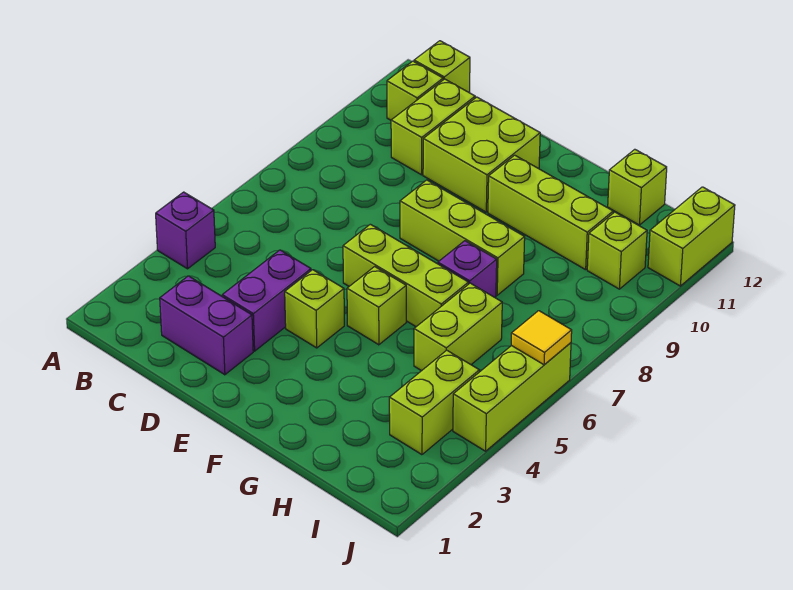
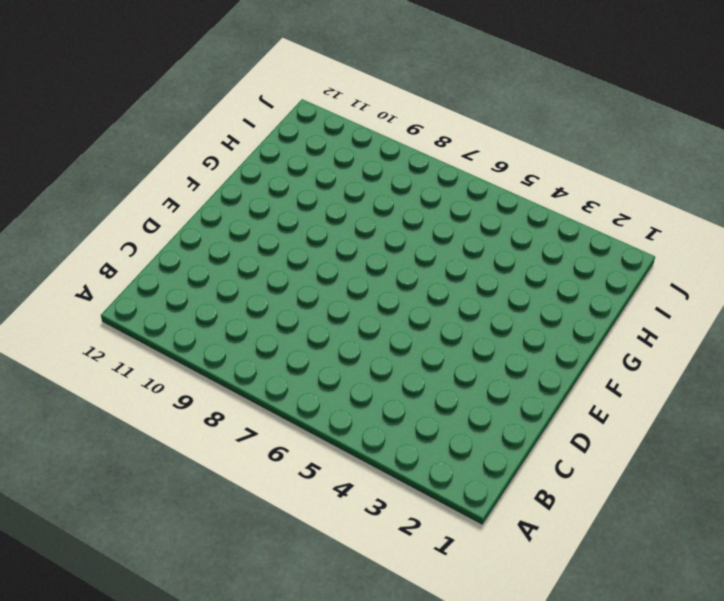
none -> purple brick A4 level 1
none -> lime brick B11 level 1
none -> lime brick B12 level 1

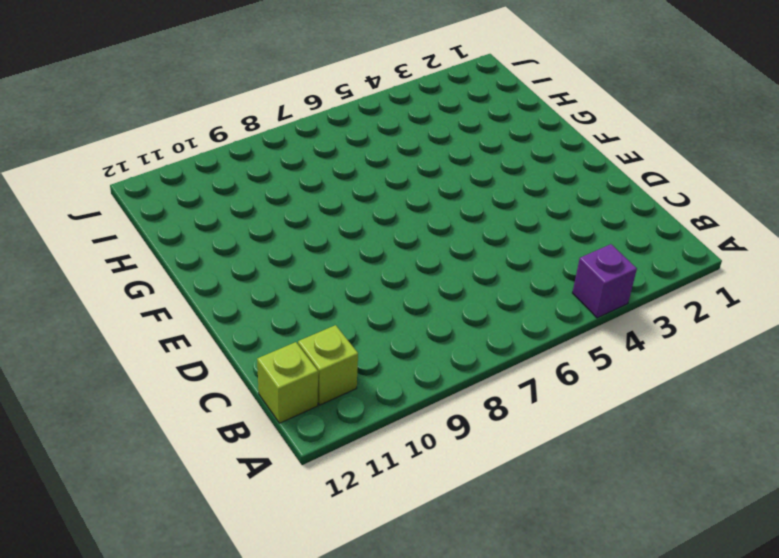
none -> purple brick C2:D2 level 1
none -> lime brick C10:C11 level 1
none -> purple brick D3:D4 level 1

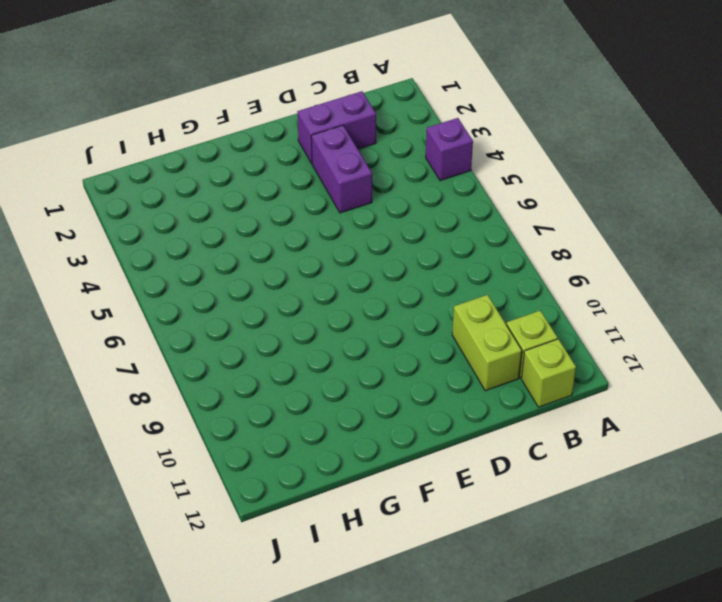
none -> lime brick D10:E11 level 1
none -> lime brick E4 level 1
none -> lime brick E6:G6 level 1

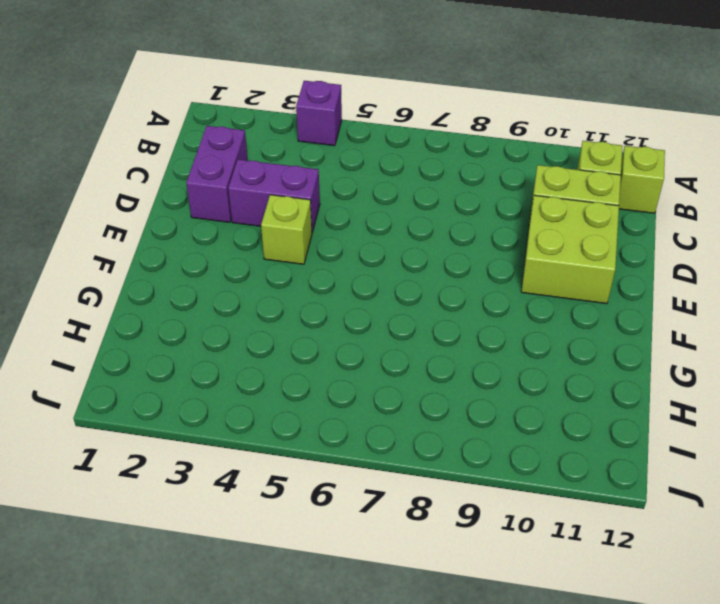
none -> lime brick E6:G6 level 1
none -> lime brick E8:G8 level 1
none -> lime brick F5 level 1

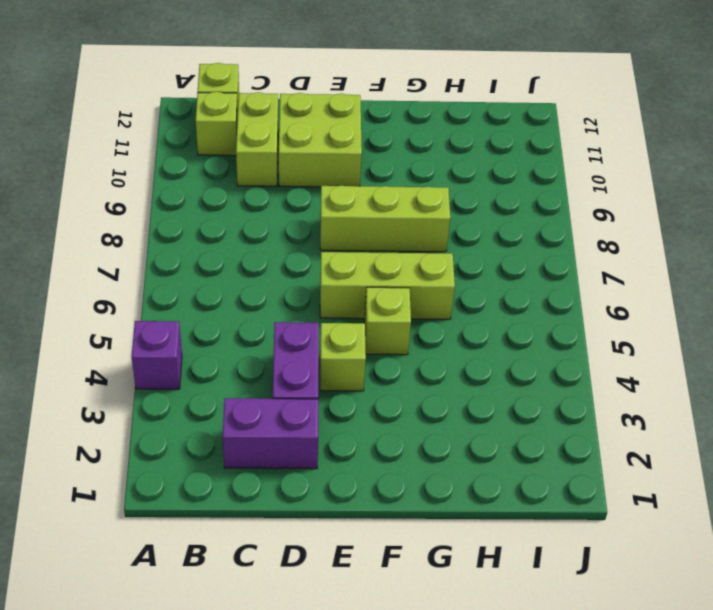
none -> lime brick F10:H10 level 1
none -> purple brick G7 level 1
none -> lime brick H5:H6 level 1

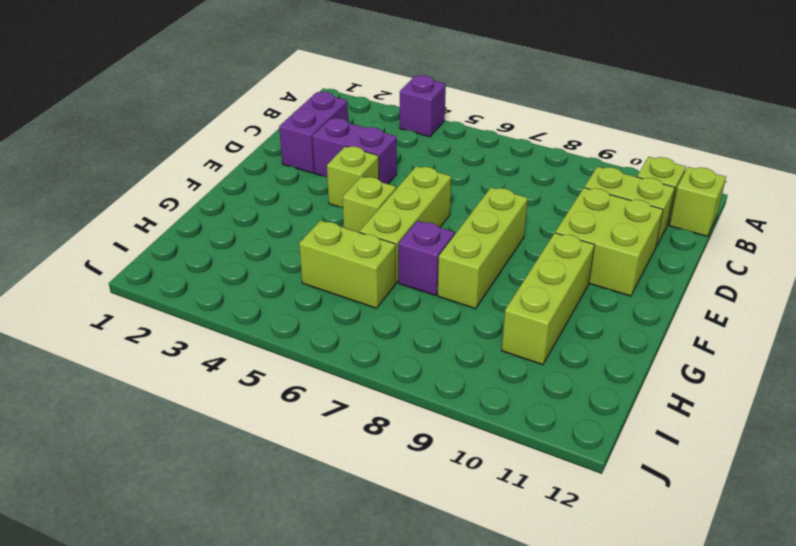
none -> lime brick H12 level 1
none -> lime brick I3:I4 level 1
none -> lime brick I10 level 1

